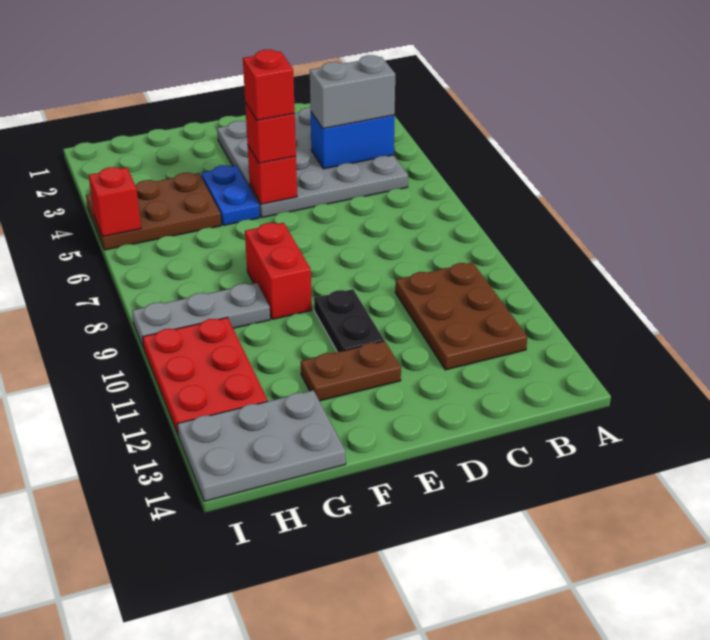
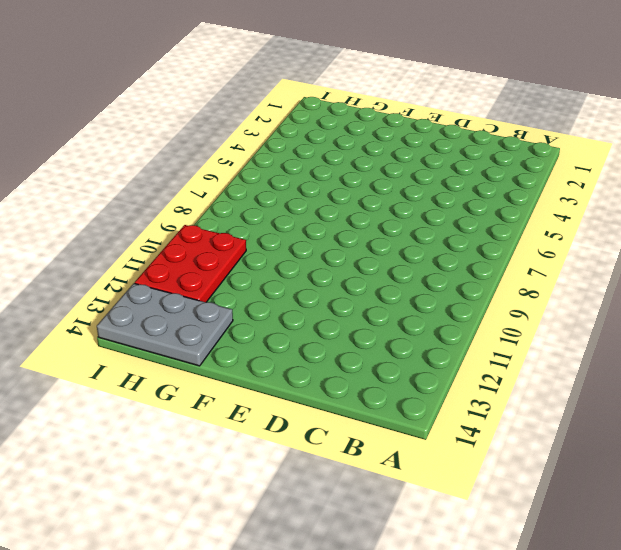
none -> grey plate B2:E5 level 1
none -> brown plate B10:C12 level 1
none -> black plate E10:E11 level 1

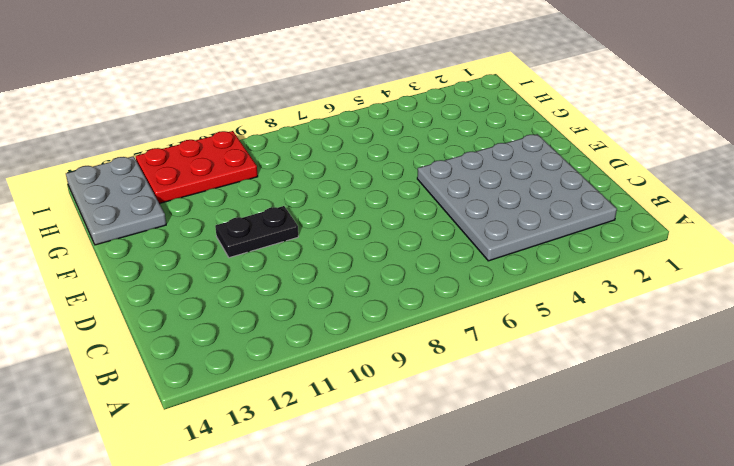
none -> brown plate B10:C12 level 1
none -> brown plate E12:F12 level 1
none -> blue plate F4:F5 level 1

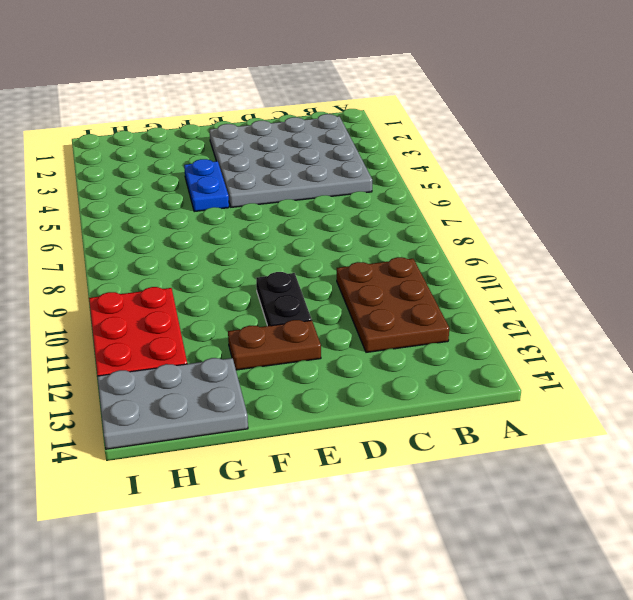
none -> red brick F8:F9 level 1
none -> brown plate G4:I5 level 1
none -> grey plate G9:I9 level 1

